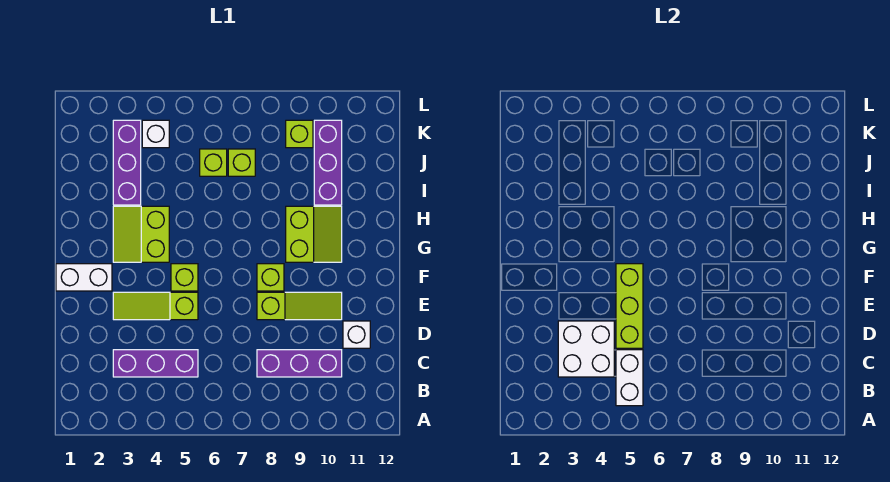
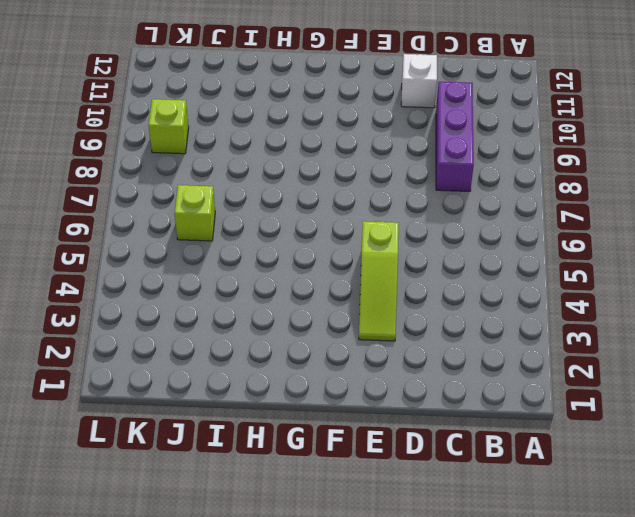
none -> purple brick C3:C5 level 1
none -> lime slope E8:E10 level 1 top 8
none -> white brick F1:F2 level 1

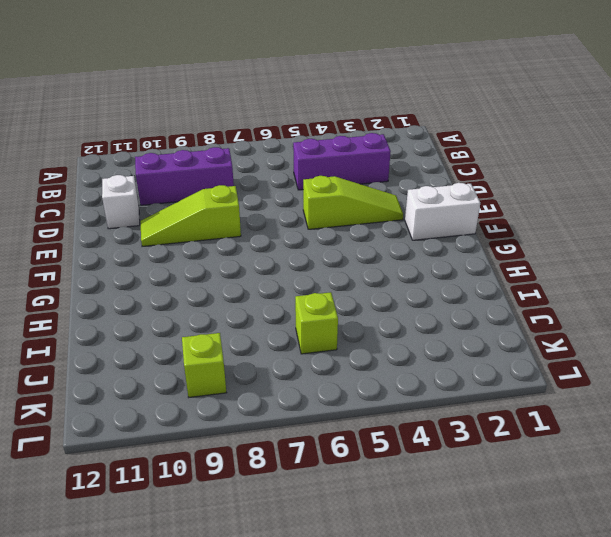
none -> lime brick F5 level 1
none -> lime brick F8 level 1
none -> lime slope G3:H4 level 1 top 4

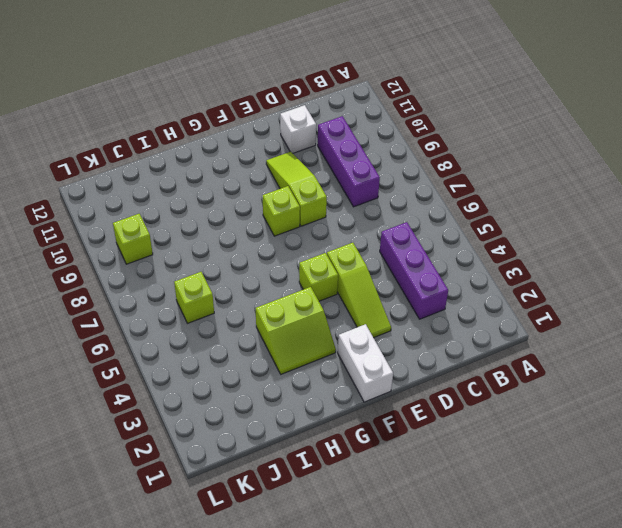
none -> lime slope G9:H10 level 1 top 9
none -> purple brick I3:K3 level 1
none -> purple brick I10:K10 level 1

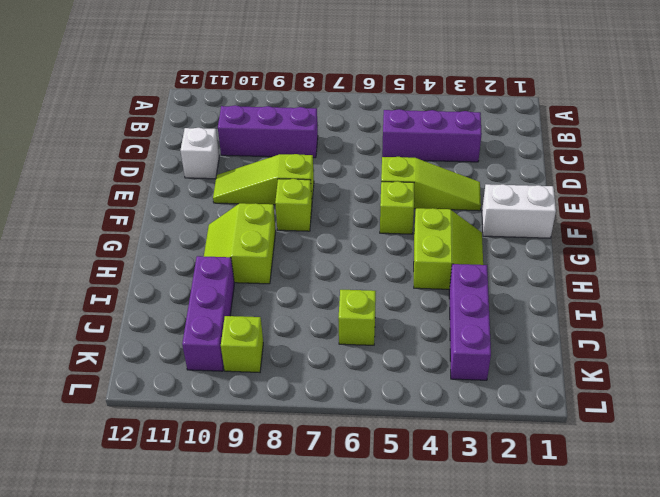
none -> lime brick J7 level 1
none -> white brick K4 level 1
none -> white brick B5:C5 level 2

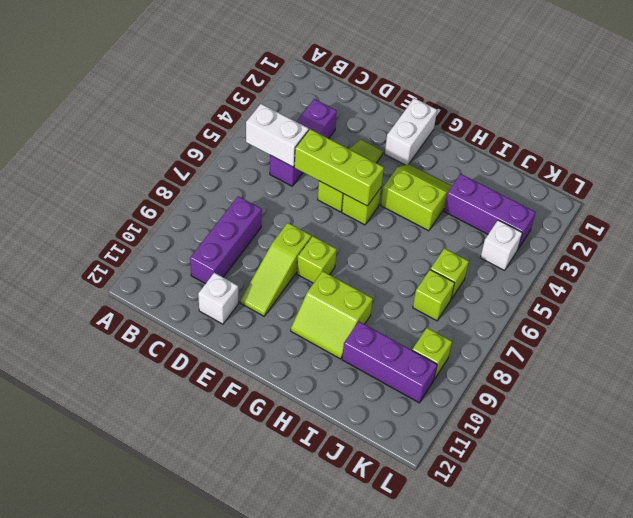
none -> white brick C3:D4 level 2

